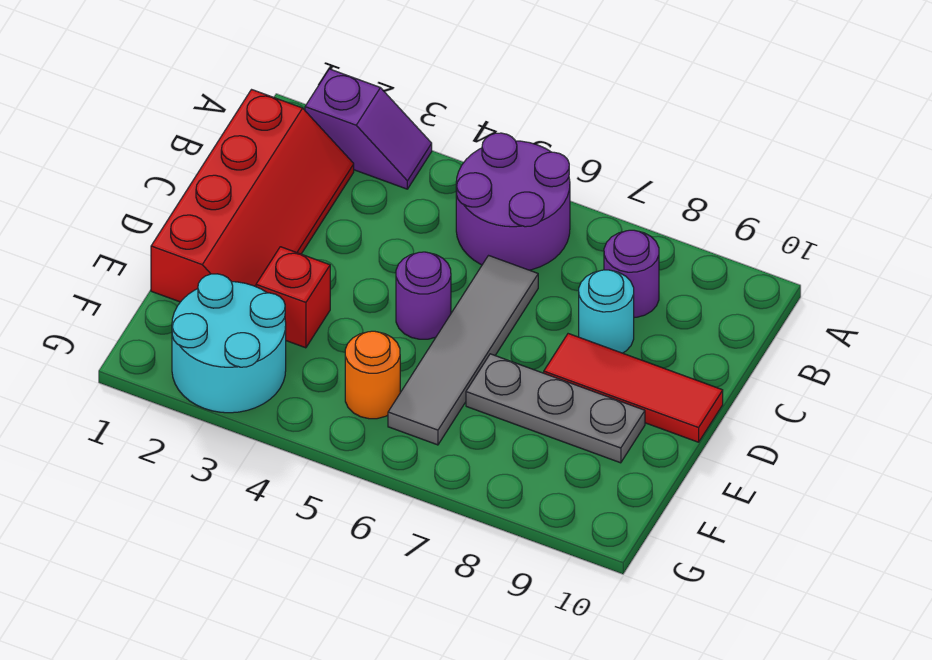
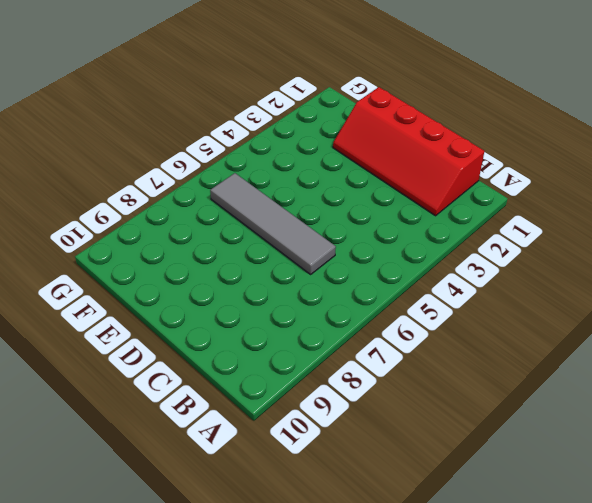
none -> purple slope A2:A3 level 1 top 2
none -> purple round brick A5:B6 level 1
none -> purple round brick B8 level 1

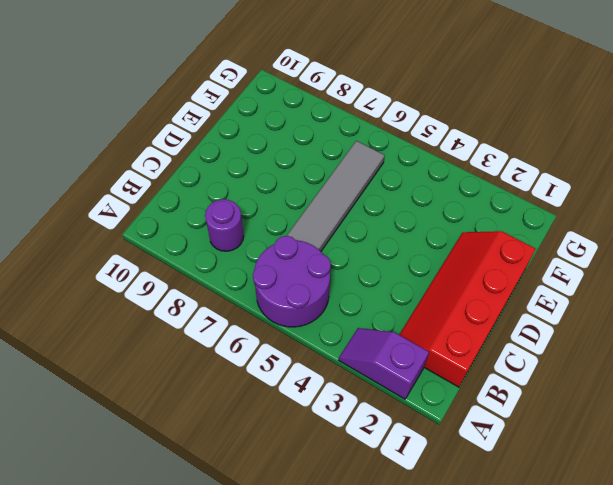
none -> cyan round brick C8 level 1
none -> purple round brick D5 level 1
none -> red tile D8:D10 level 1

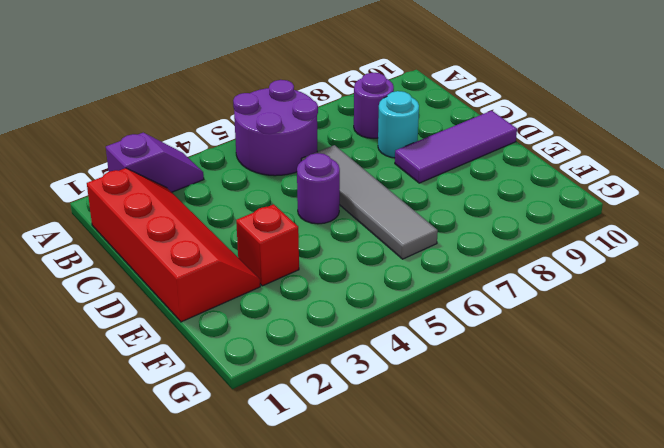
purple tile D8:D10 level 1 -> red tile D8:D10 level 1
none -> grey plate E7:E9 level 1
none -> cyan round brick F2:G3 level 1
none -> orange round brick F5 level 1

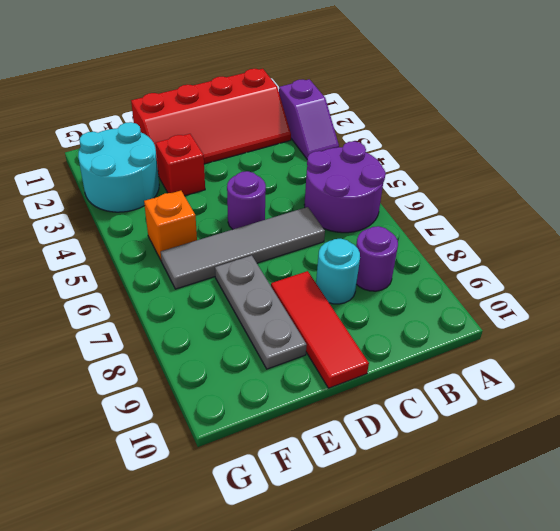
orange brick F5 level 1 -> orange round brick F5 level 1

